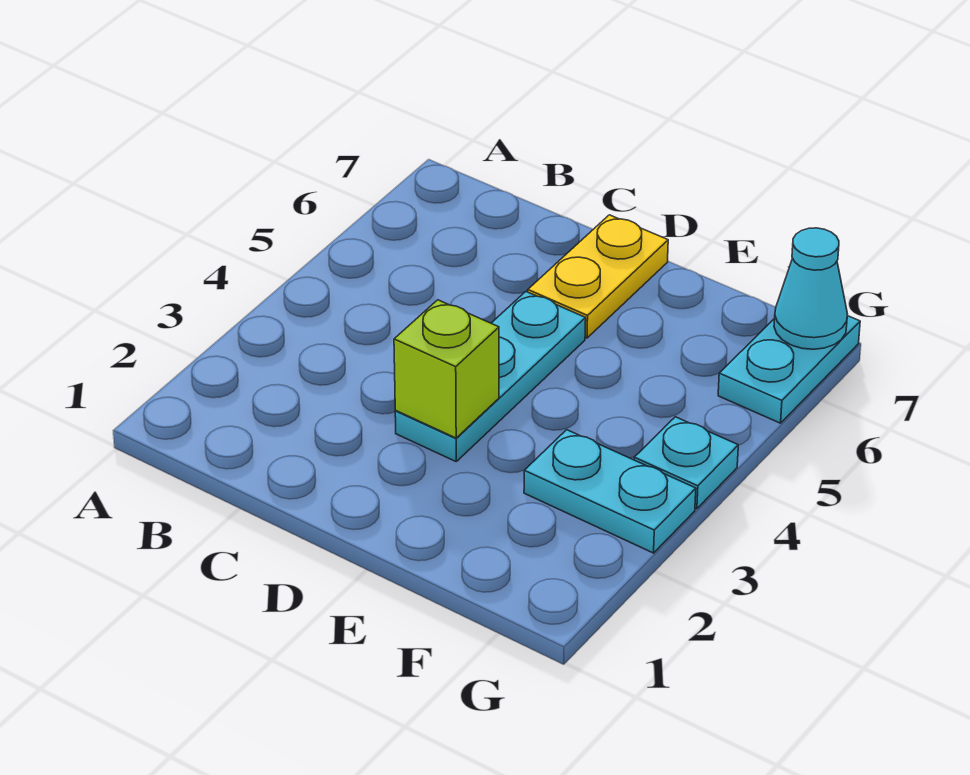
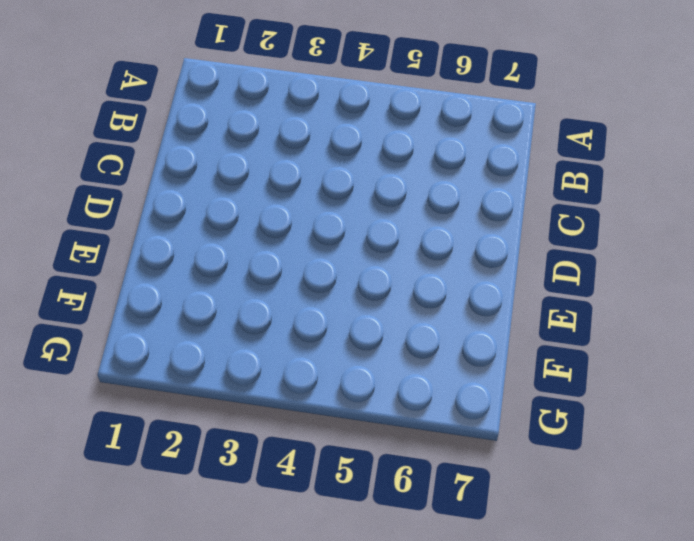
none -> cyan plate D3:D5 level 1
none -> yellow plate D6:D7 level 1

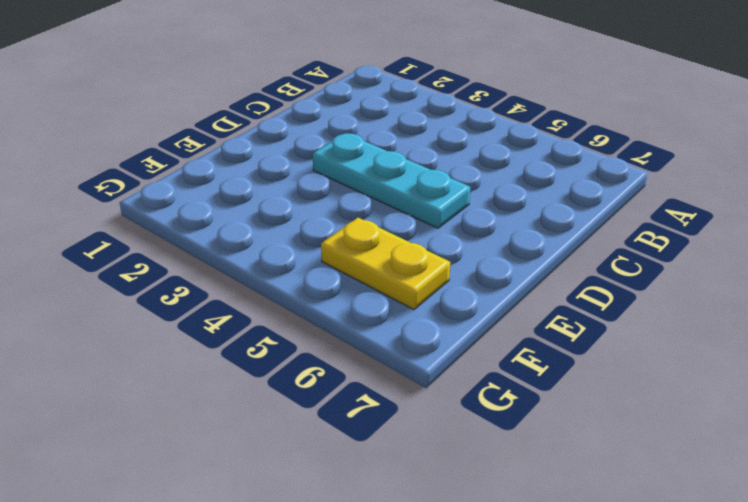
yellow plate F5:F6 level 1 -> yellow plate D6:D7 level 1
none -> cyan plate F3:G3 level 1
none -> cyan plate G4 level 1

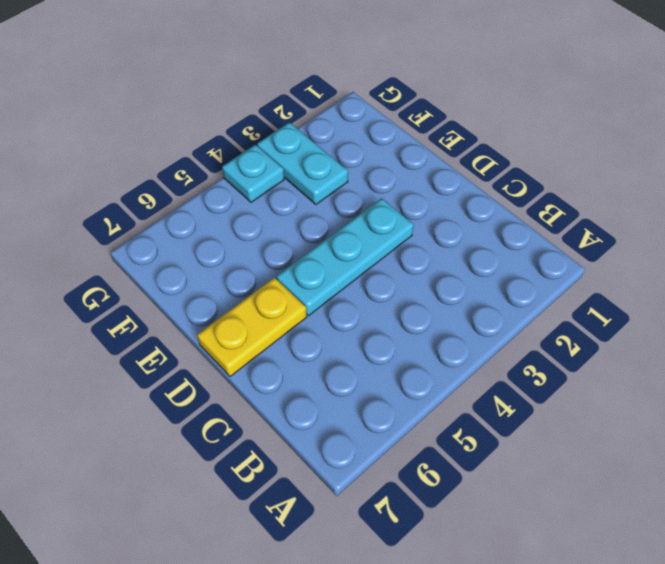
none -> cyan plate G6:G7 level 1
none -> lime brick D3 level 2

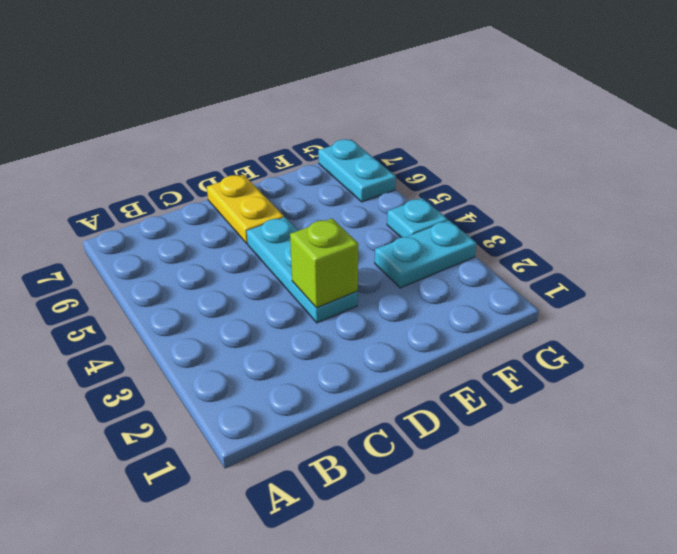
none -> cyan cone G7 level 2

